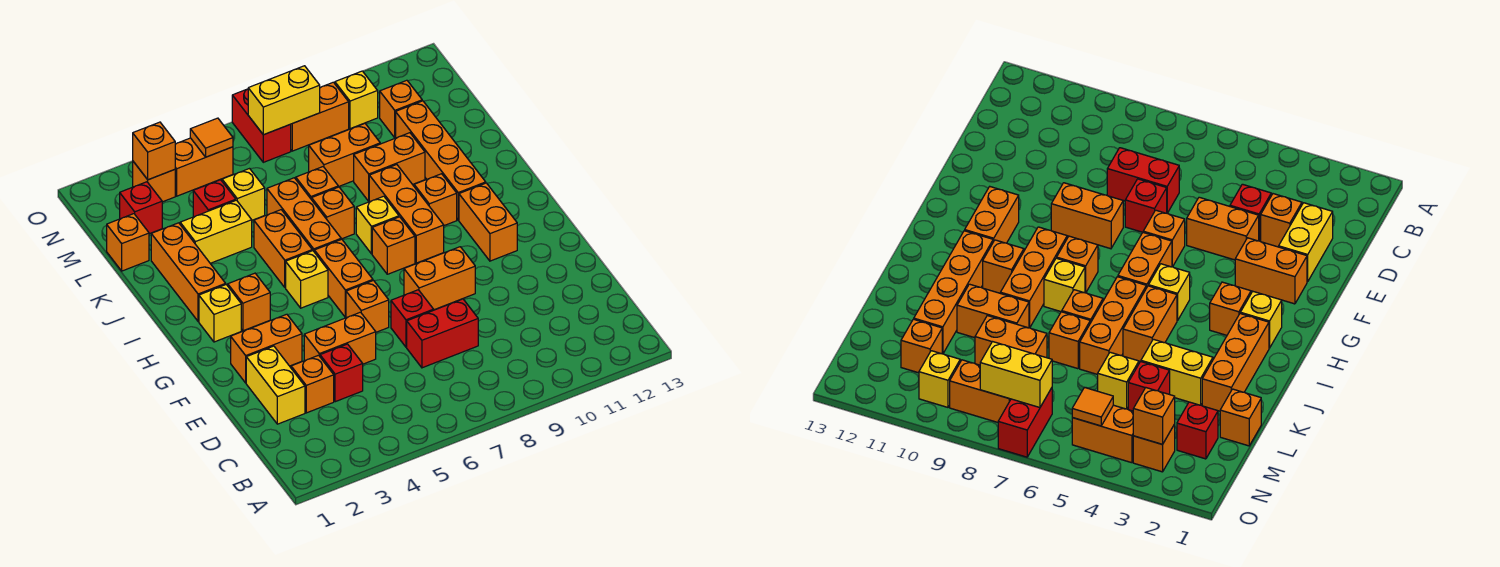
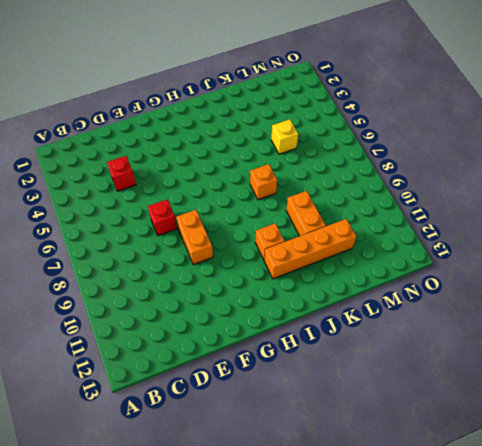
none -> yellow brick D2:E2 level 1
none -> orange brick D3 level 1
none -> red brick D7:D8 level 1
none -> orange brick E4:E5 level 1

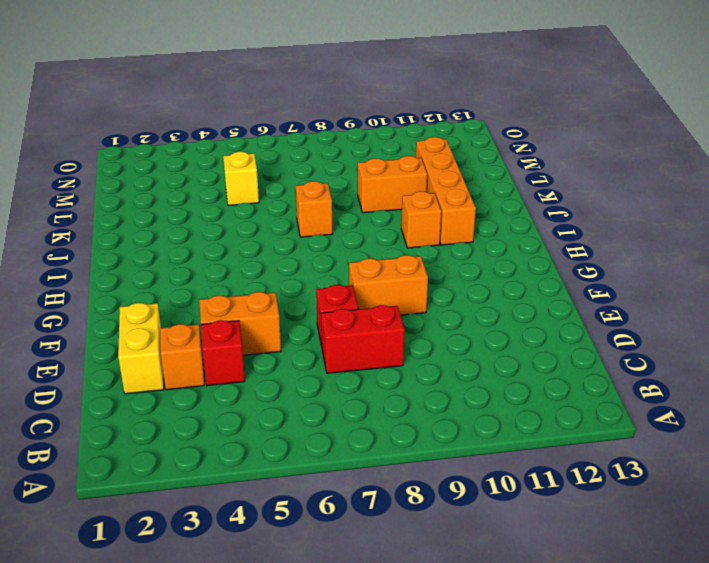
none -> orange brick F2:F3 level 1
none -> orange brick F6 level 1
none -> orange brick G6:H6 level 1
none -> orange brick G11:H11 level 1

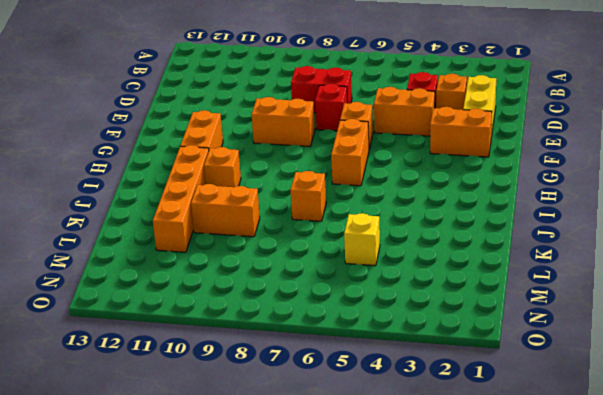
none -> yellow brick H2 level 1
none -> orange brick H3 level 1
none -> yellow brick H5 level 1
none -> orange brick H8 level 1

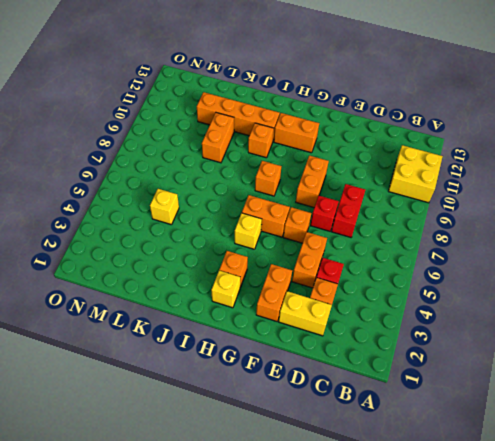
yellow brick A10:B11 level 1 -> none
none -> orange brick H9:J9 level 1
none -> orange brick I2:K2 level 1
none -> orange brick I5:J5 level 1
none -> orange brick I6:K6 level 1

